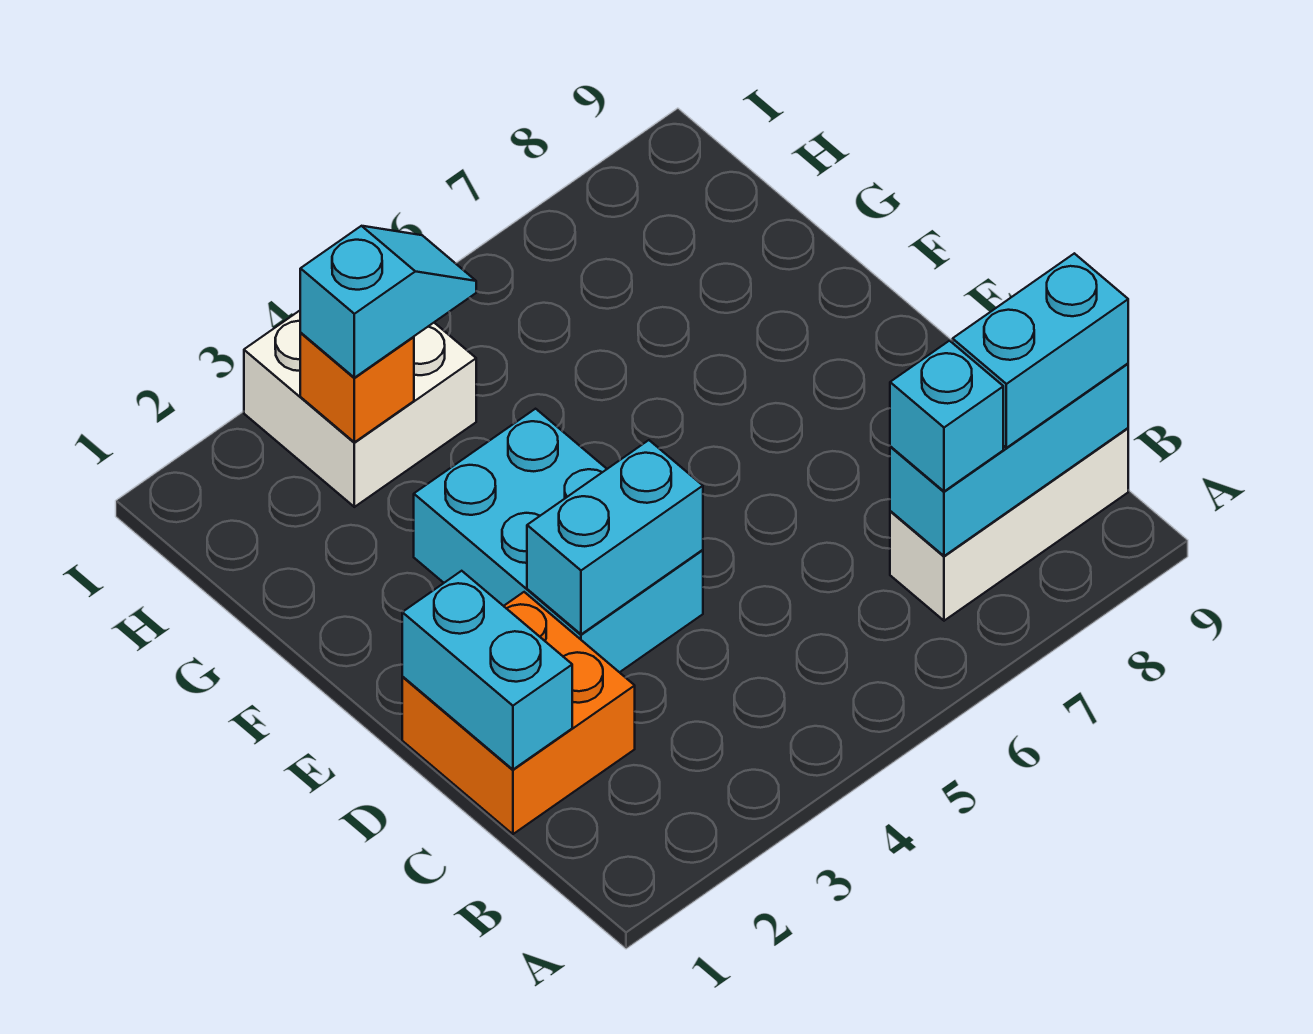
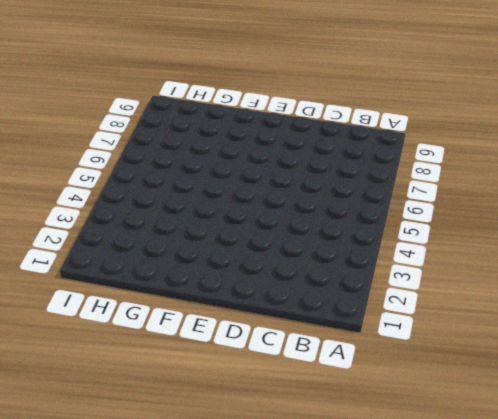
none -> white brick B7:B9 level 1
none -> orange brick C1:D2 level 1

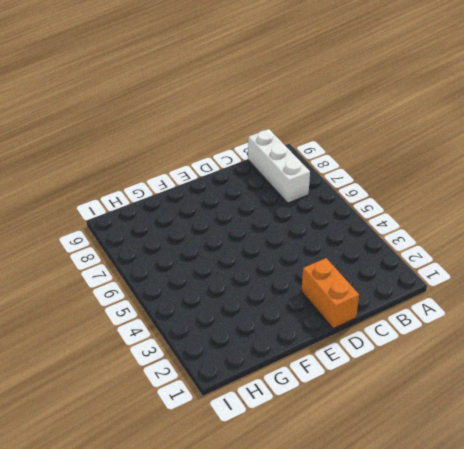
orange brick D1:D2 level 1 -> orange brick C1:D2 level 1
none -> cyan brick D3:F4 level 1
none -> white brick H3:I4 level 1

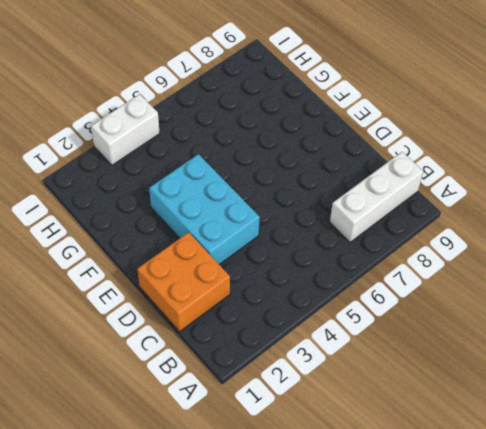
white brick I3:I4 level 1 -> white brick H3:I4 level 1
none -> cyan brick B7:B9 level 2
none -> cyan brick C1:D1 level 2

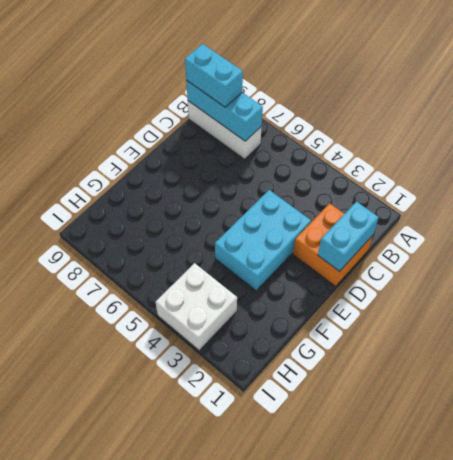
none -> cyan brick D3:D4 level 2
none -> orange brick H3 level 2

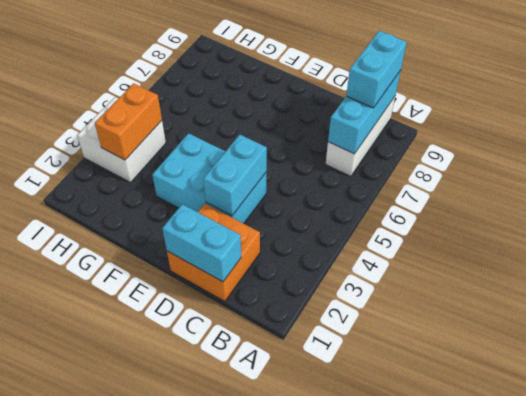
orange brick H3:H4 level 2 -> orange brick H3 level 2
none -> cyan brick B7 level 3
none -> cyan slope H3:H4 level 3 top 3

